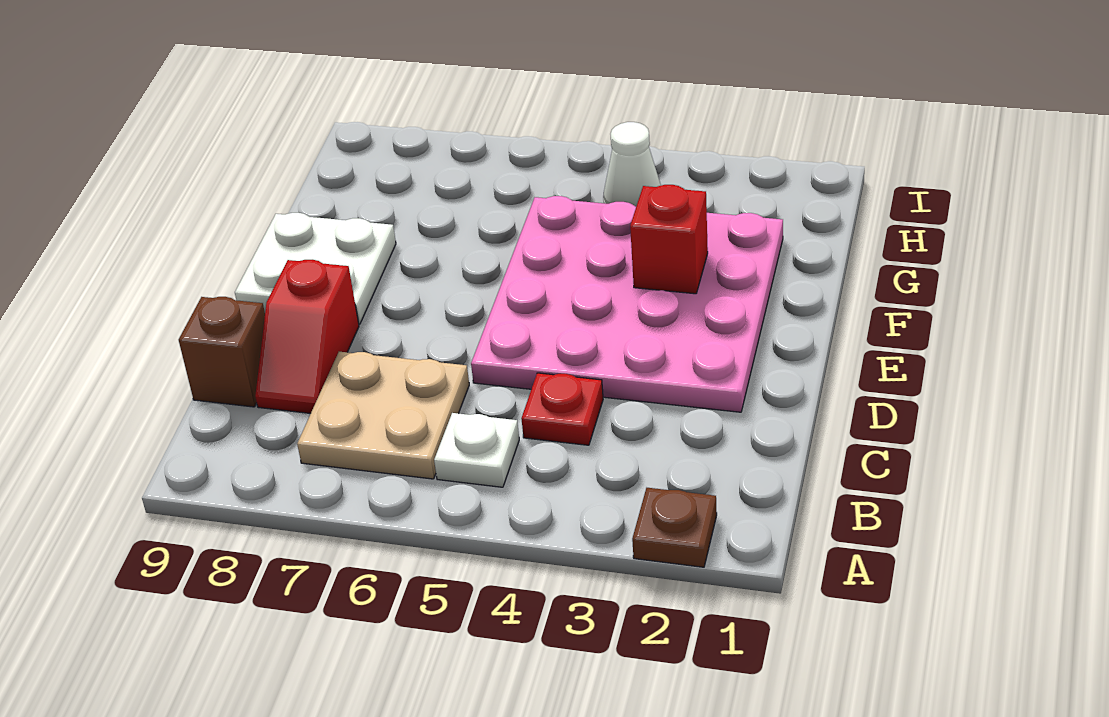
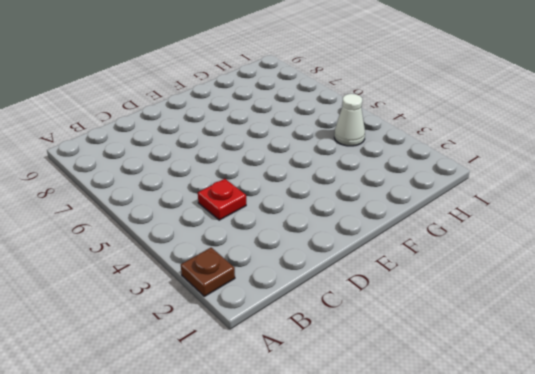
none -> white plate B5 level 1
none -> tan plate B6:C7 level 1

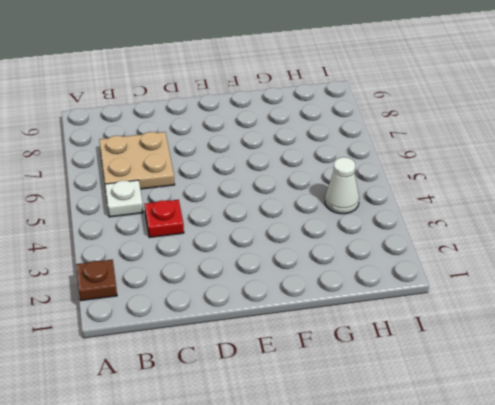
none -> red slope C8:D8 level 1 top D
none -> brown brick C9 level 1

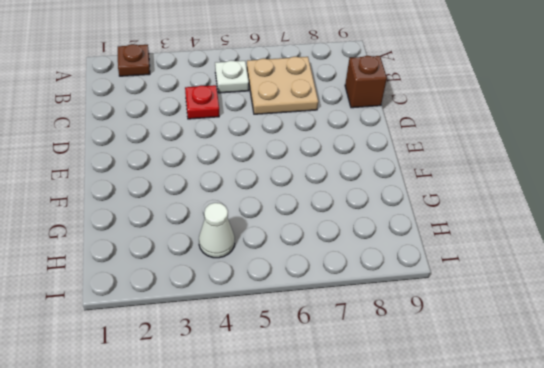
none -> red slope C8:D8 level 1 top D
none -> pink plate D2:G5 level 1

